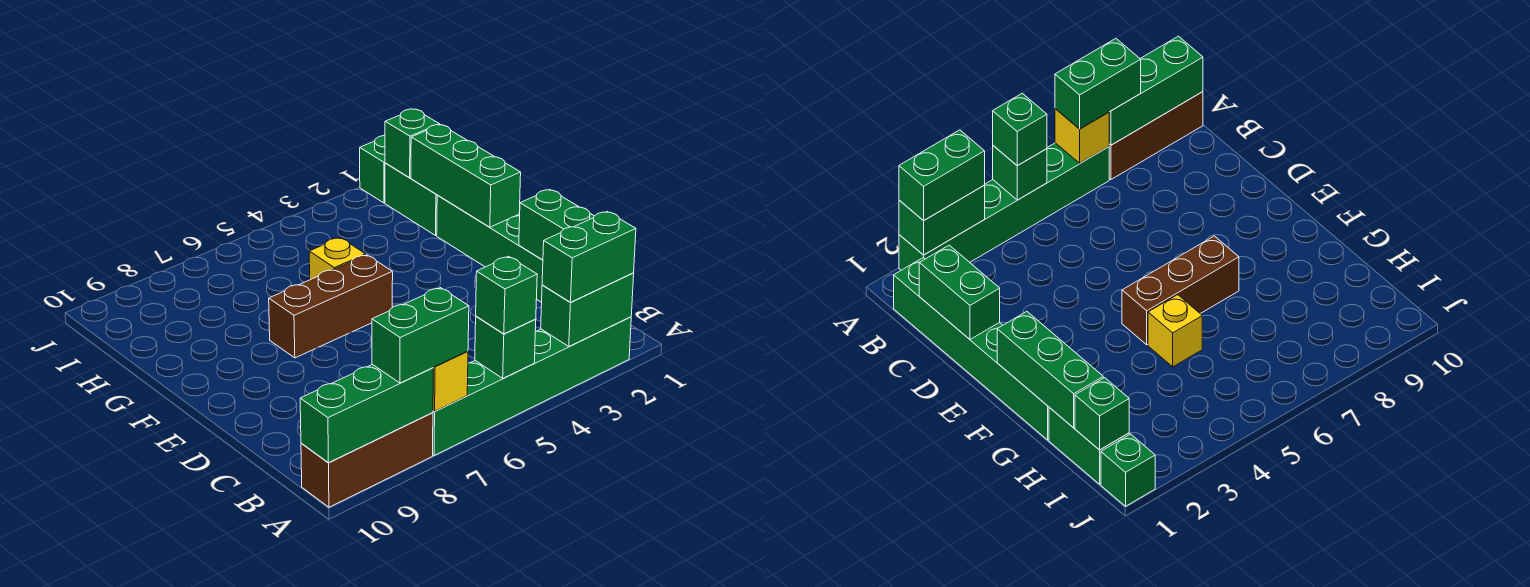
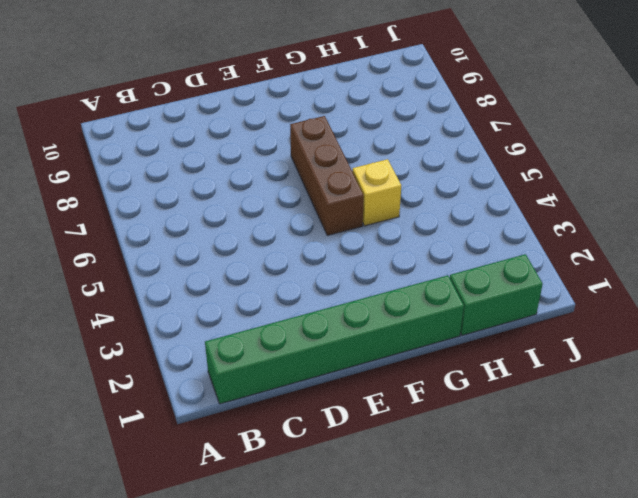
none -> green brick A2:A7 level 1
none -> brown brick A8:A10 level 1
none -> green brick J1 level 1

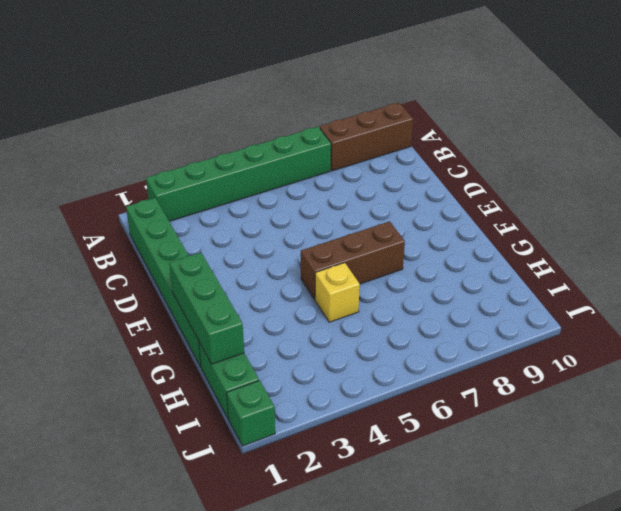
none -> green brick A2:A3 level 2
none -> green brick A5 level 2
none -> yellow brick A7 level 2

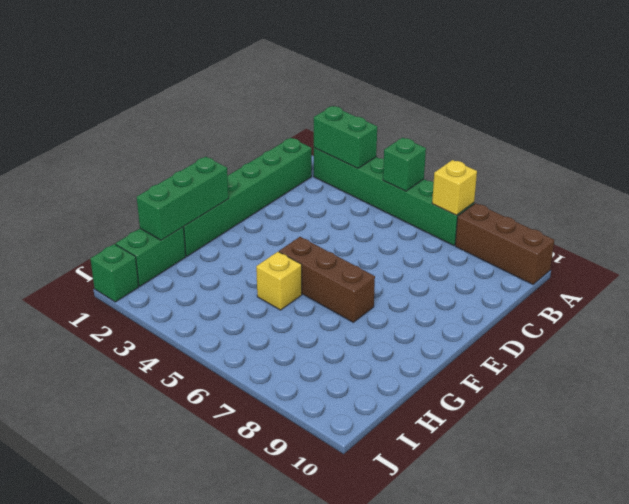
none -> green brick A8:A10 level 2
none -> green brick C1:D1 level 2
none -> green brick I1 level 2

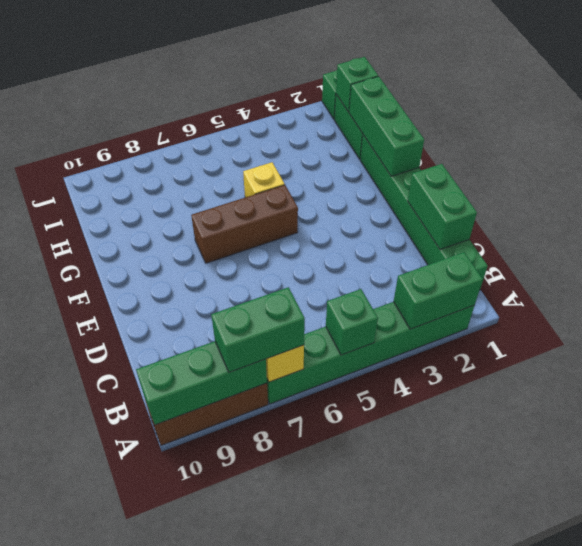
none -> green brick A2:A3 level 3
none -> green brick A5 level 3

